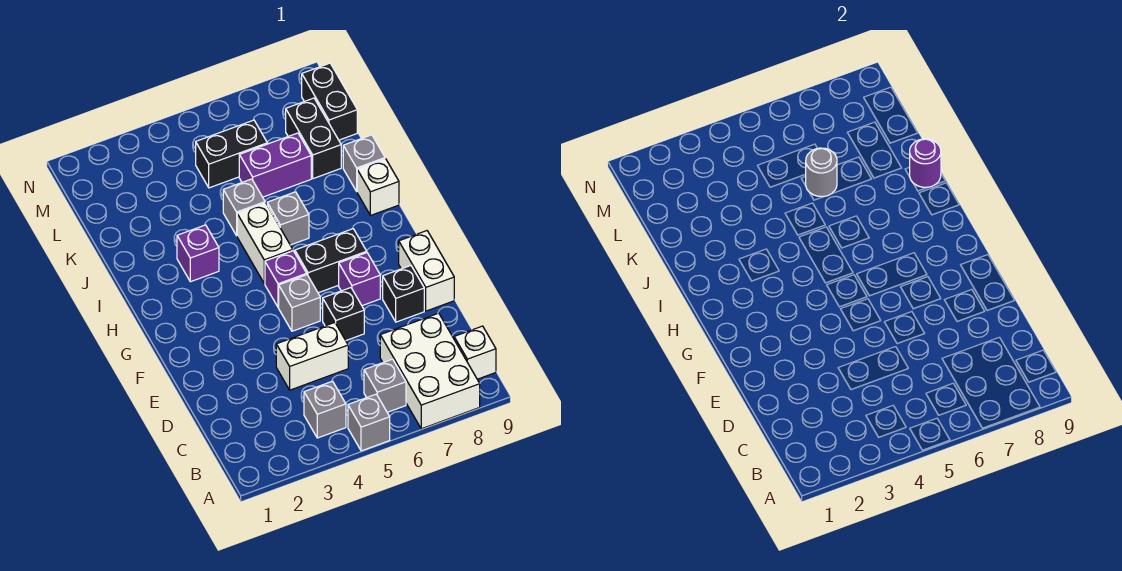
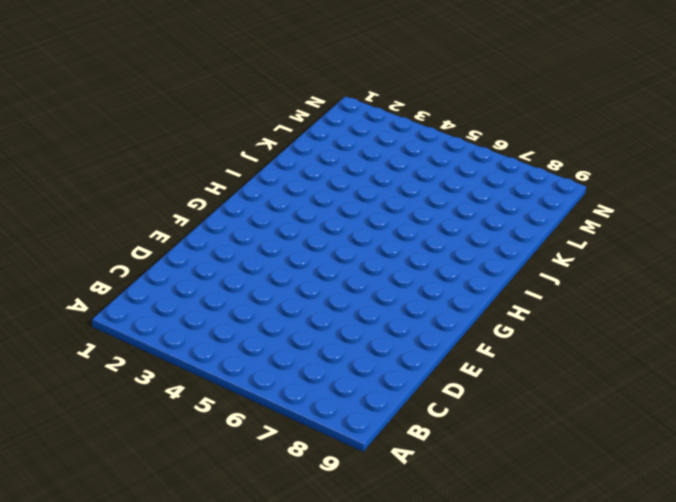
none -> grey brick A5 level 1
none -> white brick A7:C8 level 1
none -> grey brick B4 level 1

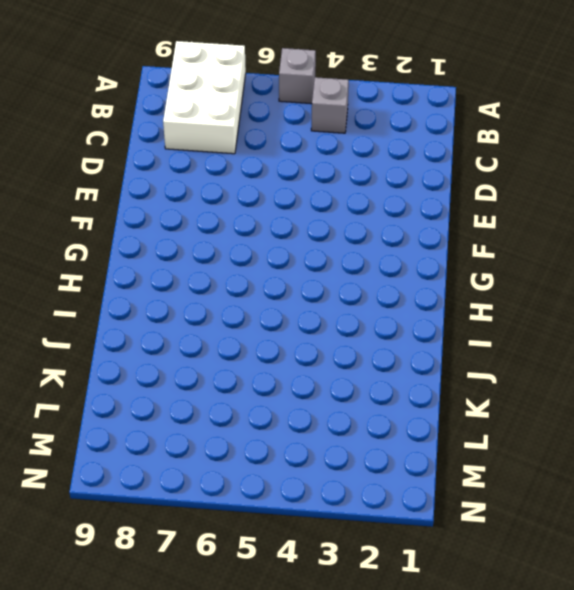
none -> grey brick B6 level 1
none -> white brick B9 level 1
none -> white brick D4:D5 level 1

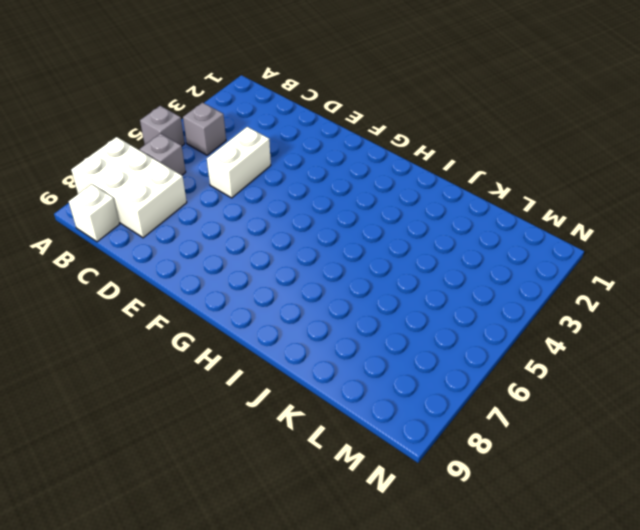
none -> black brick E6 level 1
none -> black brick E8 level 1
none -> white brick E9:F9 level 1

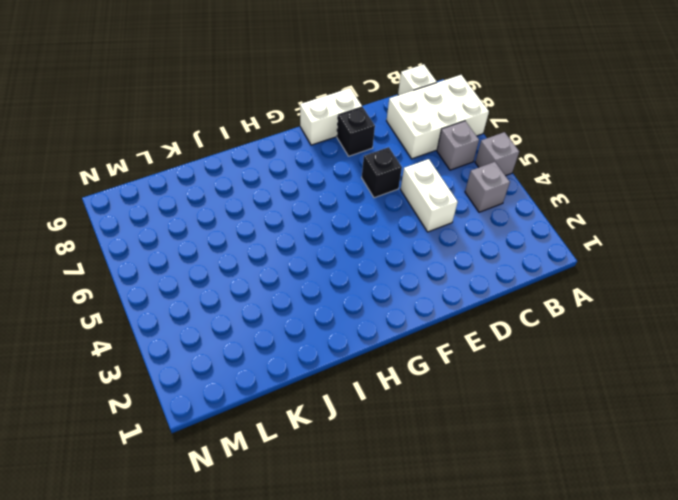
none -> grey brick F5 level 1
none -> purple brick F7 level 1
none -> purple brick G5 level 1

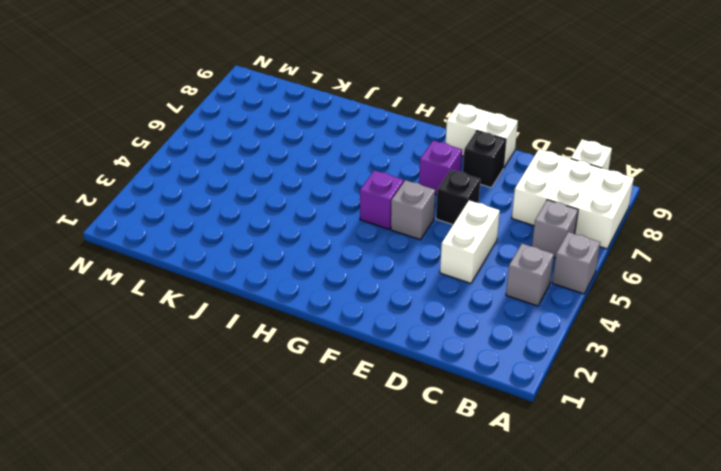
none -> black brick G6:G7 level 1
none -> white brick H5:I5 level 1
none -> purple brick I3 level 1

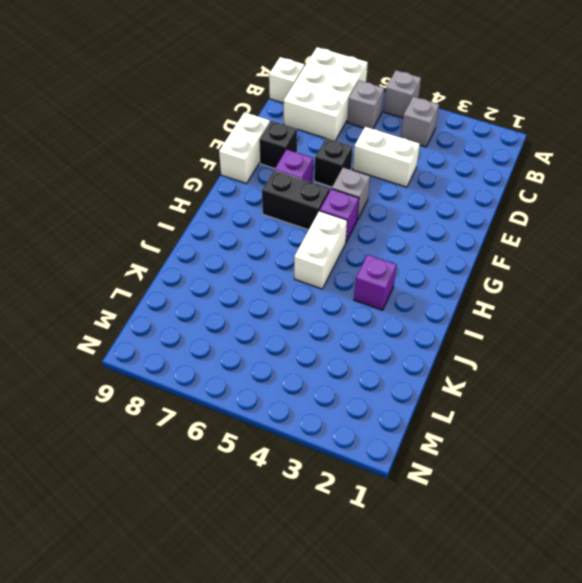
none -> grey brick I6 level 1
none -> white brick I9 level 1
none -> grey brick J5 level 1

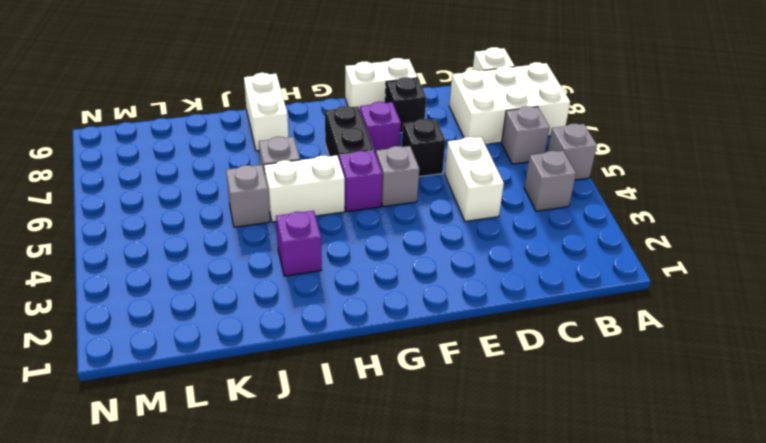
white brick I8:I9 level 1 -> white brick I9 level 1
none -> grey brick J9 level 1
none -> purple brick K6:K7 level 1
none -> black brick K8:L8 level 1

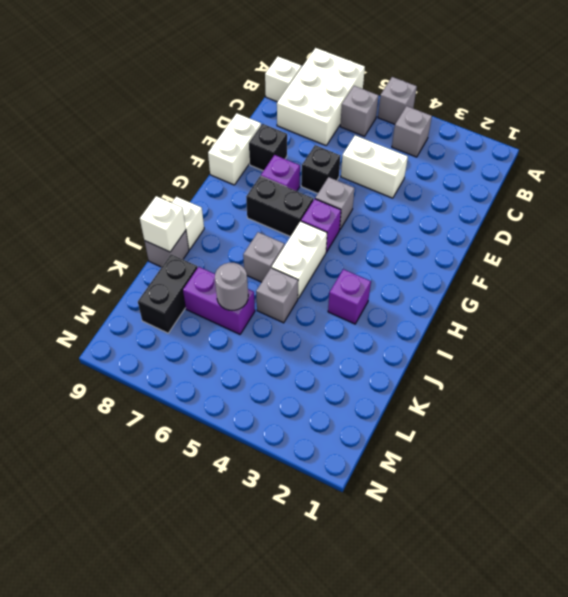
white brick J9 level 2 -> purple round brick J9 level 2
none -> black brick L5:L6 level 1
none -> black brick L9:M9 level 1

